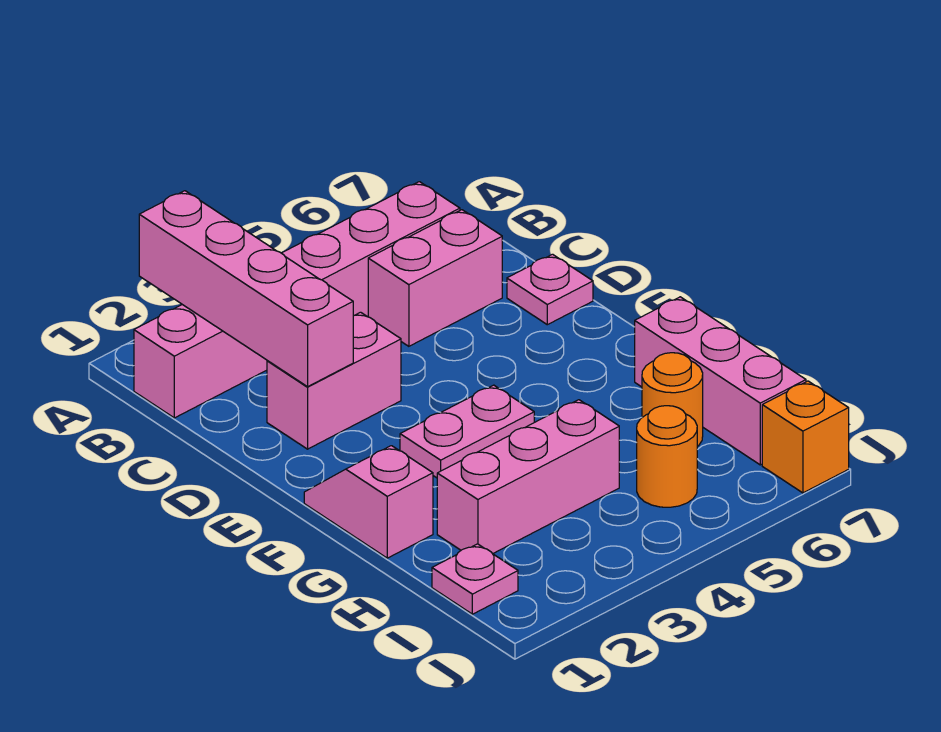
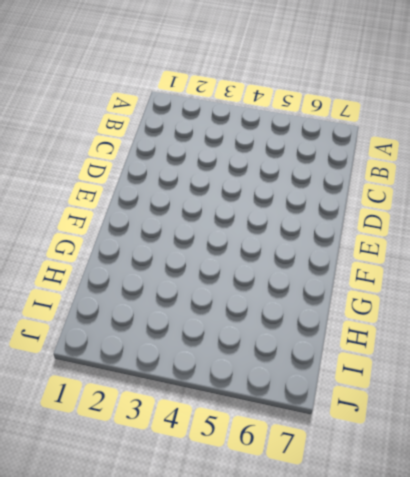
none -> pink brick B1:B6 level 1
none -> pink brick C5:C6 level 1
none -> pink brick D2:D3 level 1

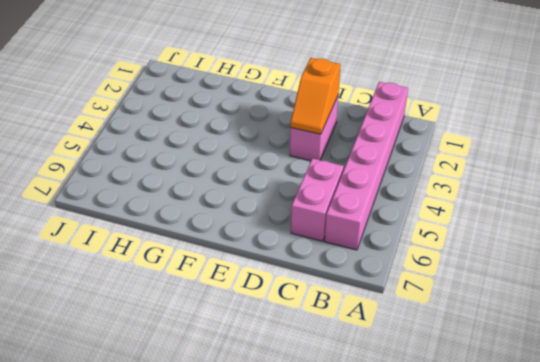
orange slope D2:D3 level 2 top 2 -> pink brick A2:D2 level 2
none -> pink plate D7 level 1
none -> pink slope F1:G1 level 1 top G
none -> pink plate F3:F4 level 1

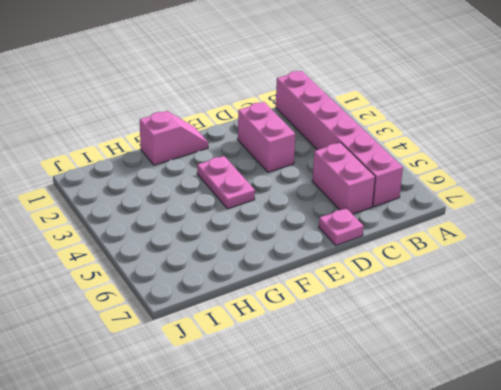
none -> pink brick G7:I7 level 1
none -> pink brick H2:H4 level 1
none -> orange round brick H6 level 1

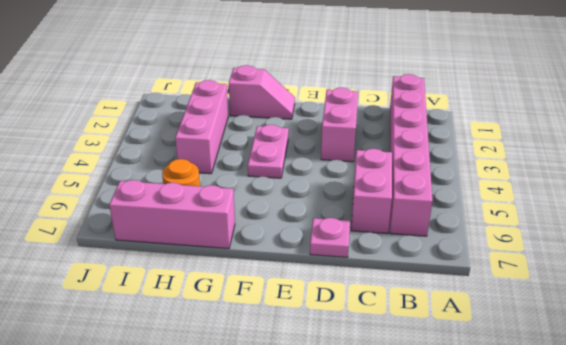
none -> pink plate I1 level 1
none -> orange round brick I5 level 1
none -> orange brick J7 level 1

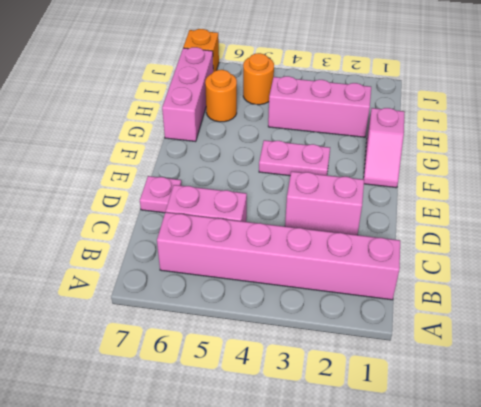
none -> pink plate I1 level 1
none -> pink brick A2:D2 level 2

